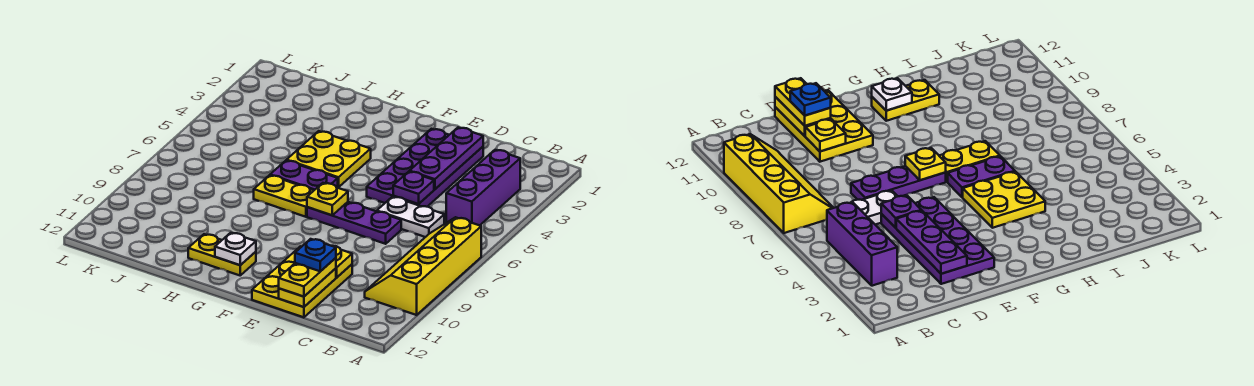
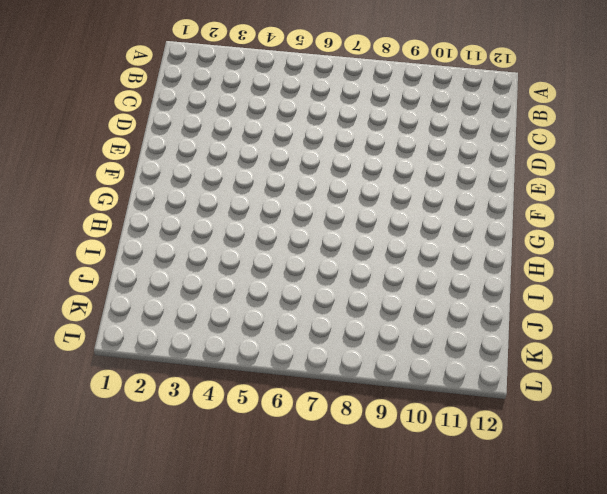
none -> yellow slope A7:B10 level 1 top A
none -> purple brick B3:B5 level 1
none -> white plate C6:D6 level 1

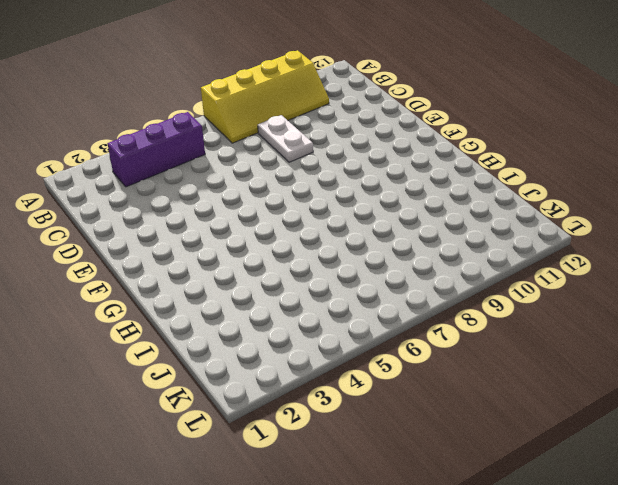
white plate C8:D8 level 1 -> white plate C6:D6 level 1
none -> purple plate D2:E5 level 1
none -> purple plate D7:F7 level 1
none -> yellow plate D10:E12 level 1

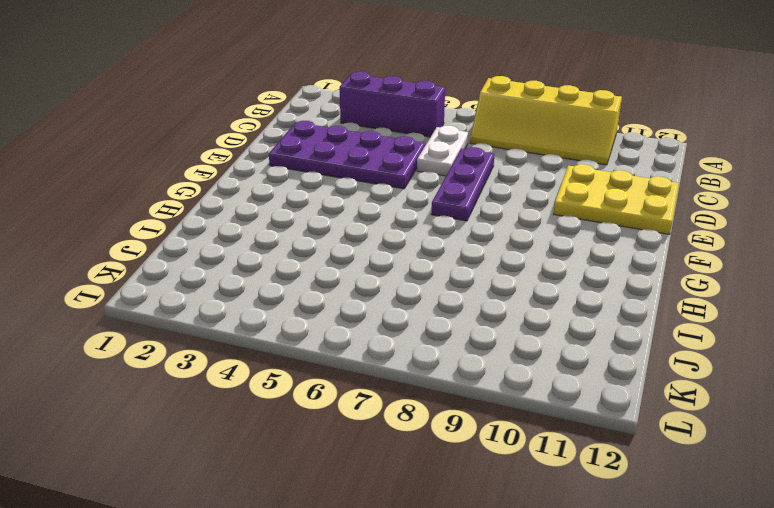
none -> yellow plate G4:H5 level 1
none -> purple plate G6:H6 level 1
none -> yellow plate G7:H7 level 1

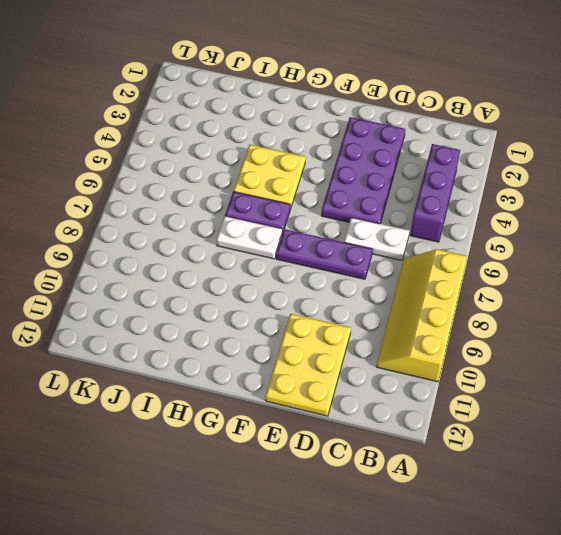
white plate G7:H7 level 1 -> yellow plate G7:H7 level 1
none -> yellow plate G11:H11 level 1
none -> purple plate D2:D4 level 2
none -> purple plate D5 level 2

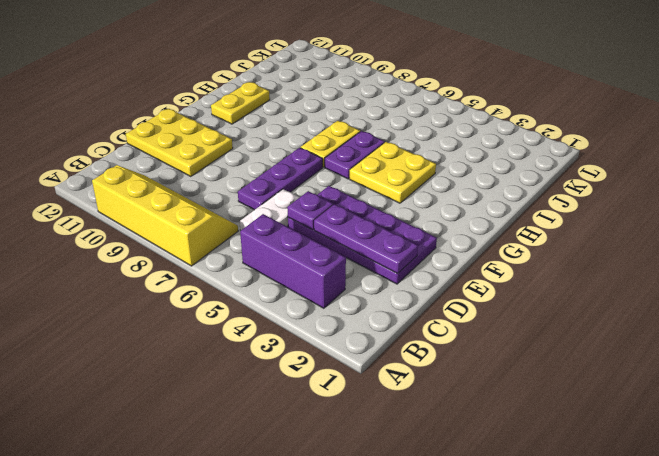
none -> yellow plate D10 level 2
none -> yellow plate D11:D12 level 2
none -> yellow plate F7 level 2

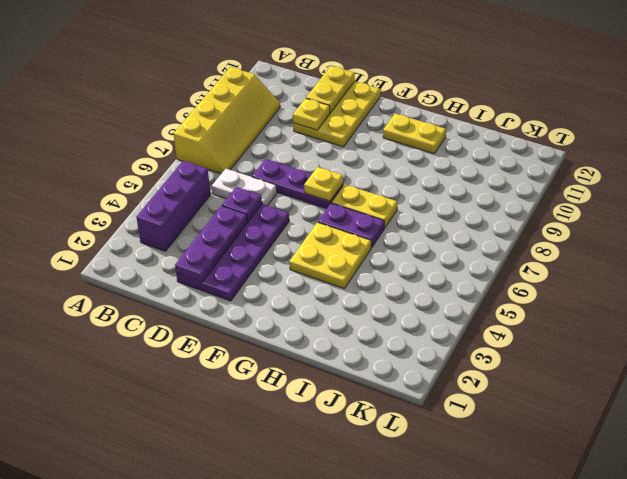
none -> white plate G11 level 2
none -> yellow plate D11:D12 level 3
none -> blue plate D11 level 4

